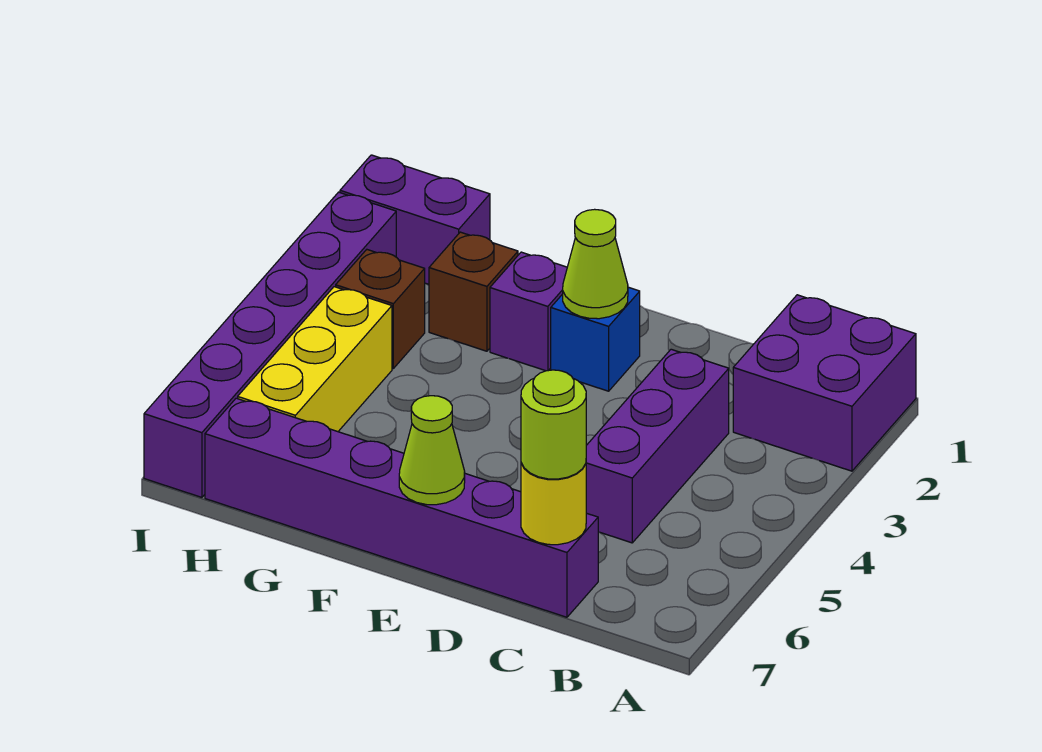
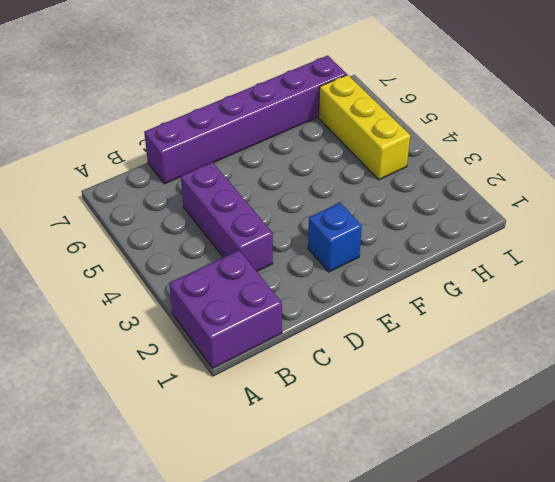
none -> purple brick F2 level 1
none -> brown brick G2 level 1
none -> purple brick H1:I1 level 1

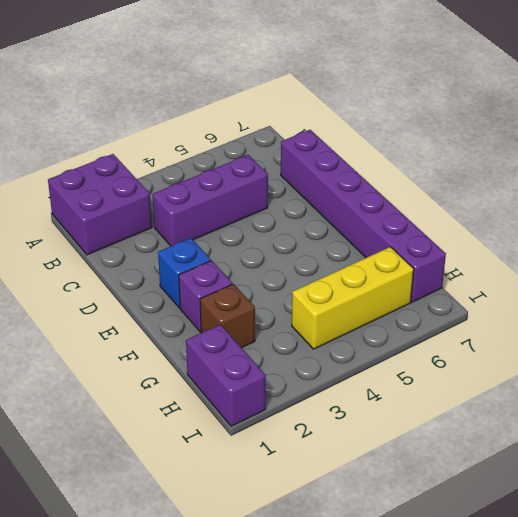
none -> brown brick H3 level 1
none -> purple brick I2:I7 level 1
none -> yellow round brick C7 level 2

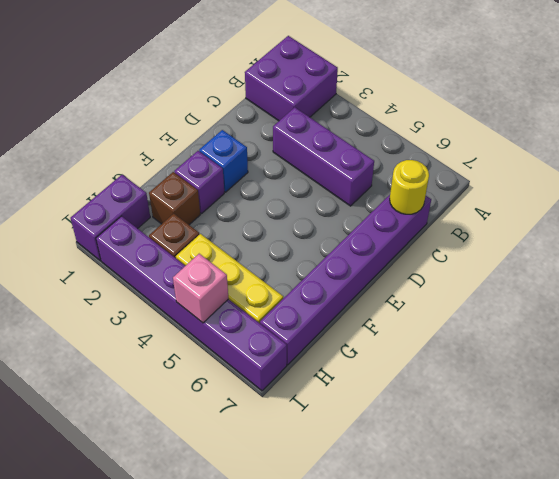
pink brick I5 level 2 -> none
none -> lime cone E2 level 2
none -> lime cone E7 level 2
none -> lime round brick C7 level 3

